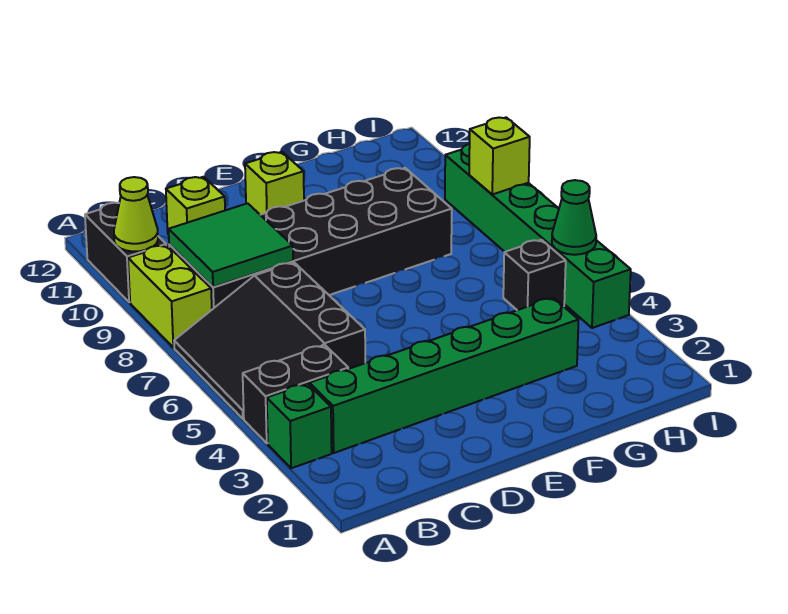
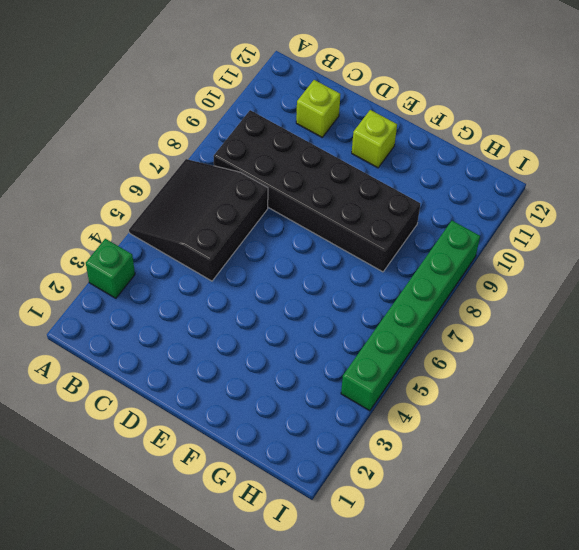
none -> black brick A4:B4 level 1
none -> lime brick A8:A9 level 1
none -> black brick A10:A11 level 1

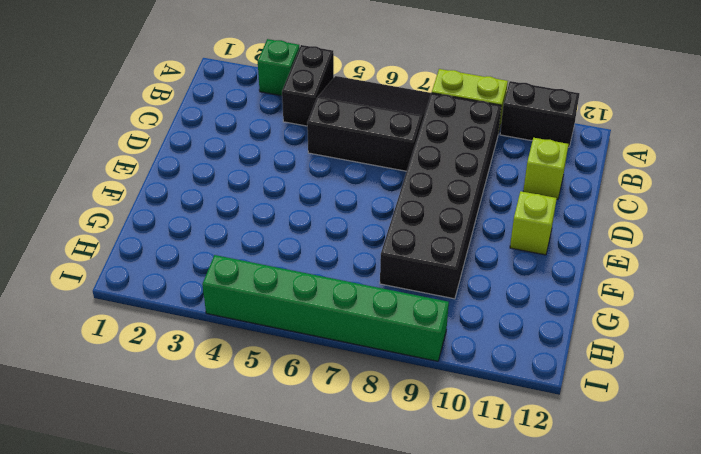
none -> green brick B3:G3 level 1
none -> black brick H5 level 1
none -> lime cone A10 level 2

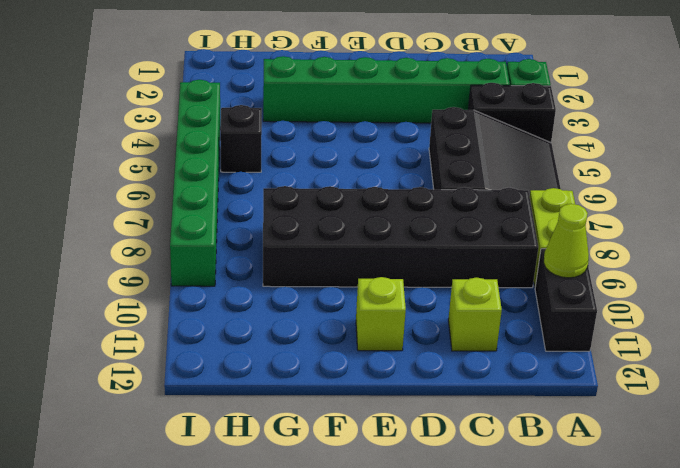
none -> green tile B8:C9 level 2
none -> green cone I5 level 2
none -> lime brick I8 level 2

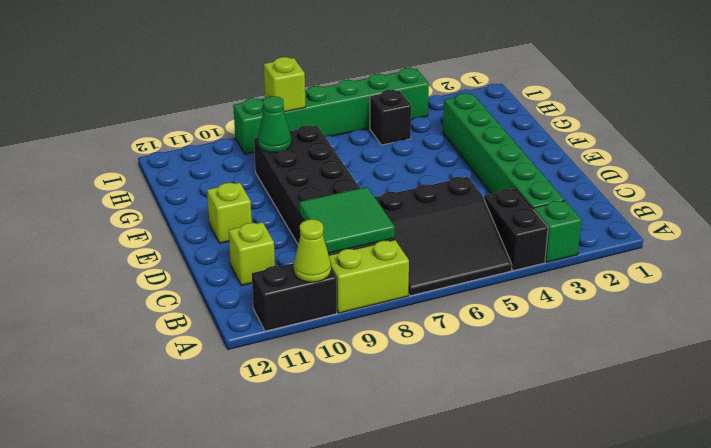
green cone G9 level 2 -> green cone I5 level 2

